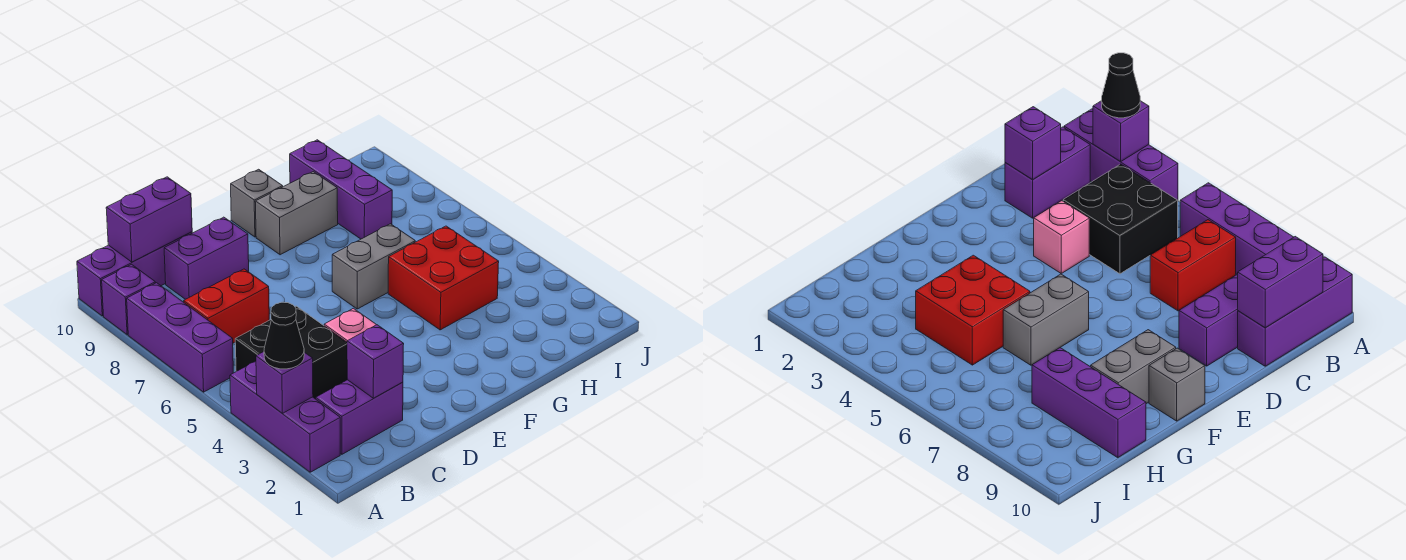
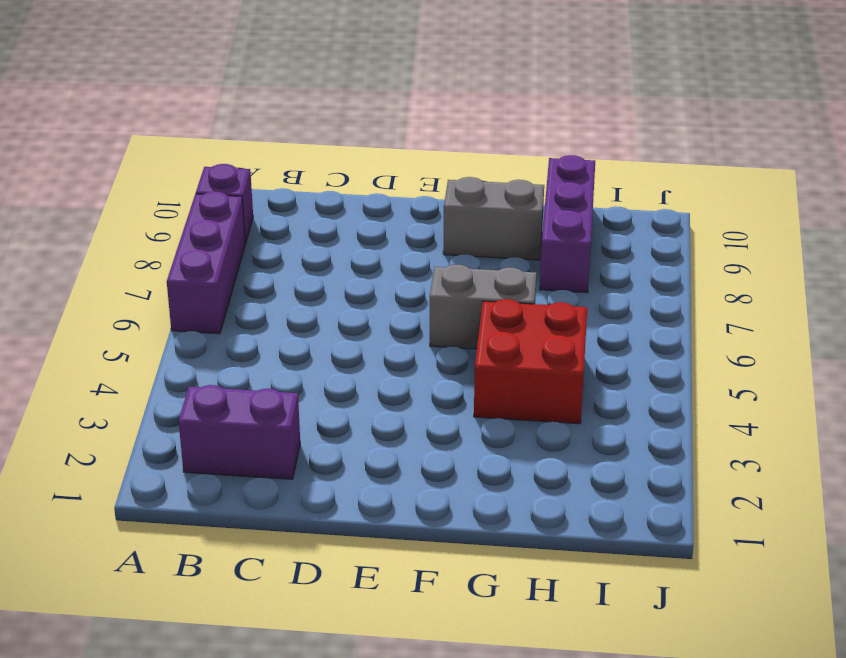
none -> purple brick A2:A4 level 1
none -> purple brick A10:C10 level 1
none -> black brick B4:C5 level 1

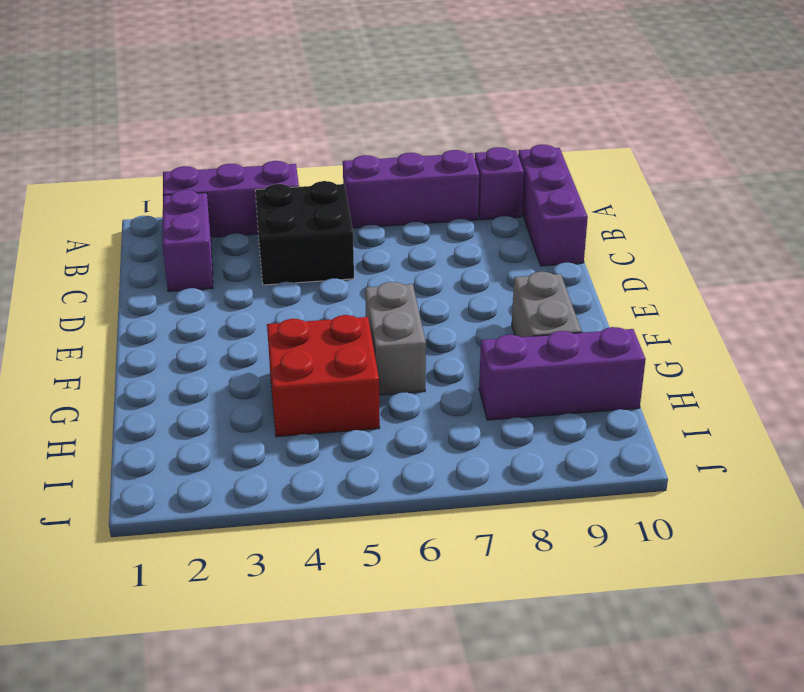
none -> red brick B7:C7 level 1
none -> purple brick C9:D9 level 1
none -> pink brick D4 level 1

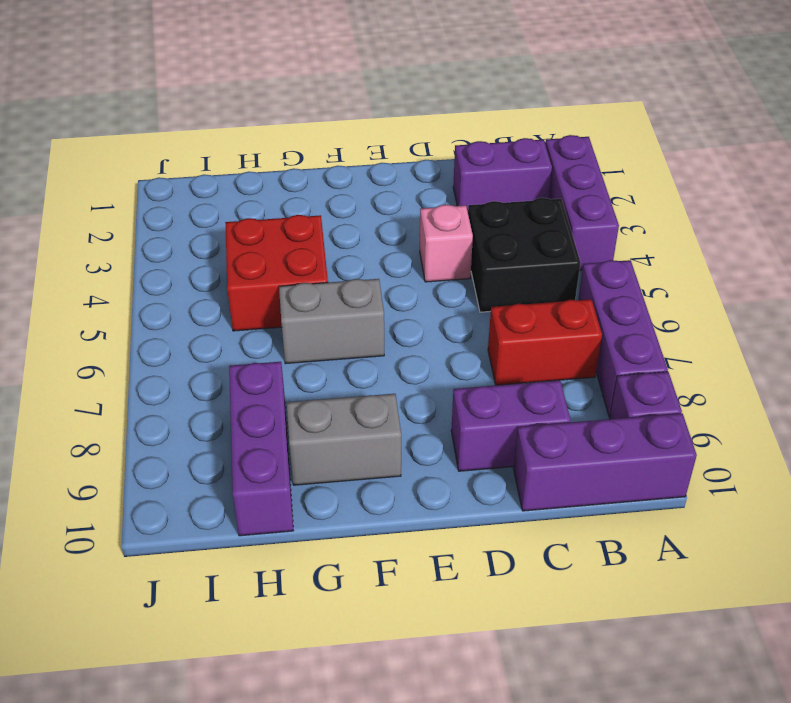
none -> grey brick F10 level 1
none -> purple brick A3 level 2
none -> purple brick B10:C10 level 2

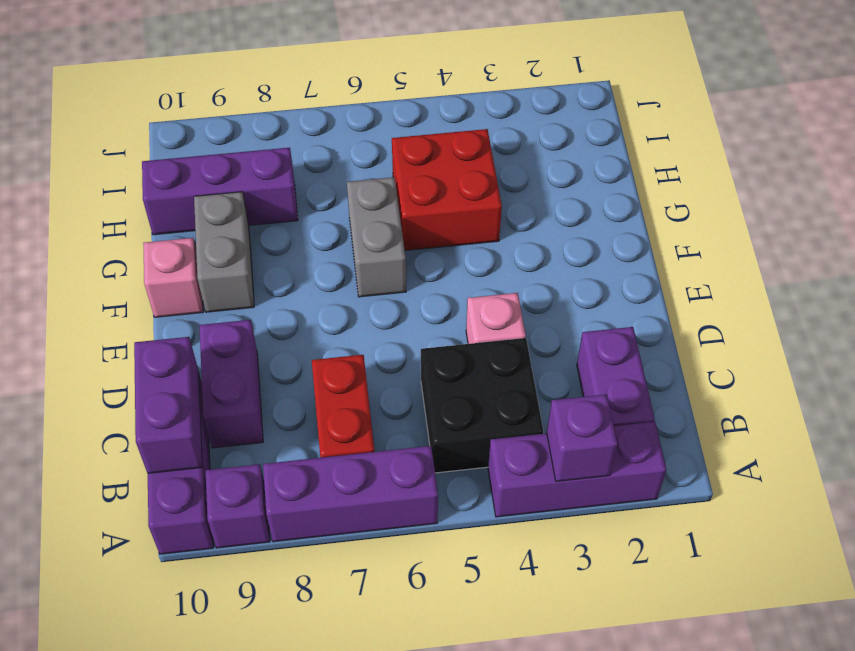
pink brick F10 level 1 -> grey brick F10 level 1
none -> purple brick C2 level 2
none -> black cone A3 level 3

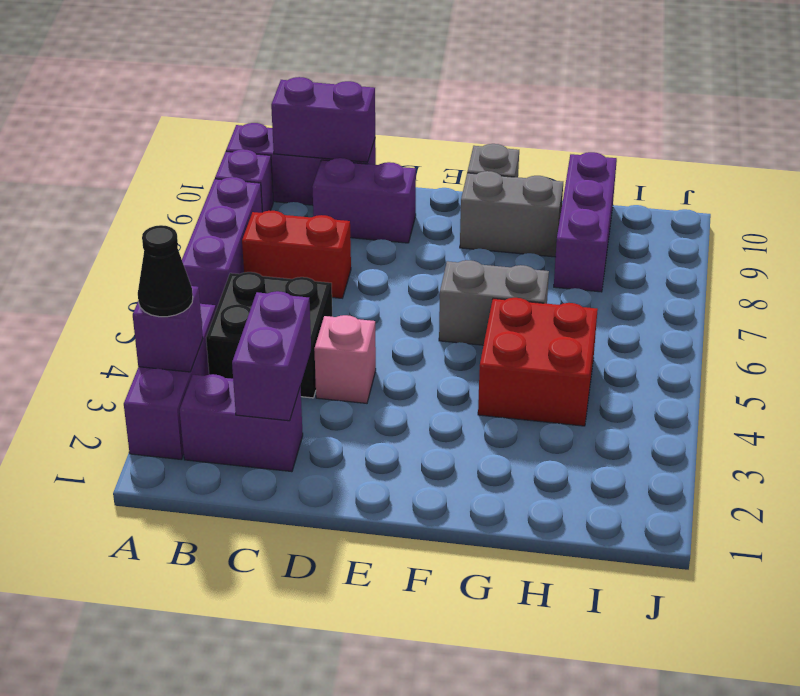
purple brick C2:C3 level 2 -> purple brick C2 level 2

